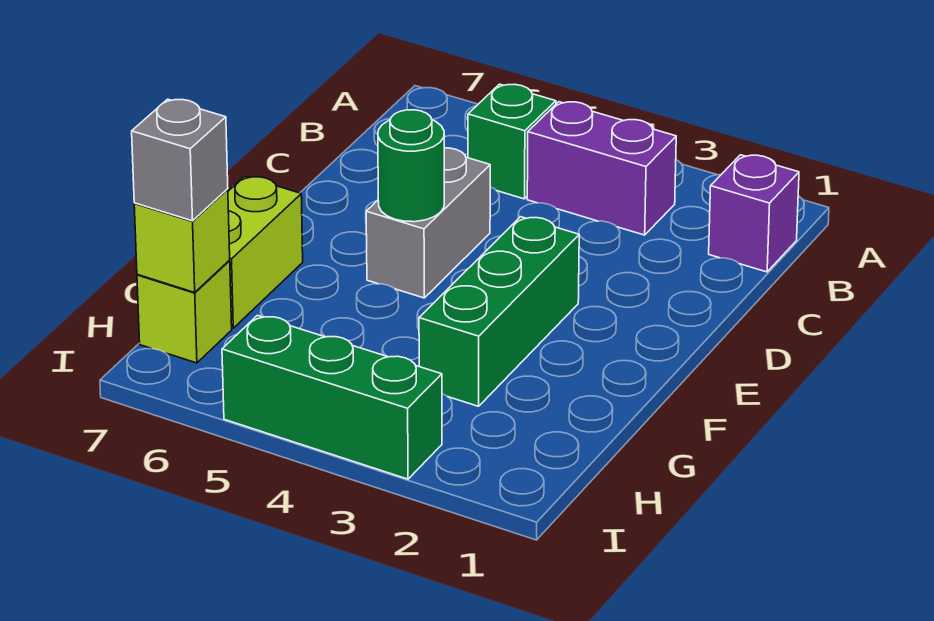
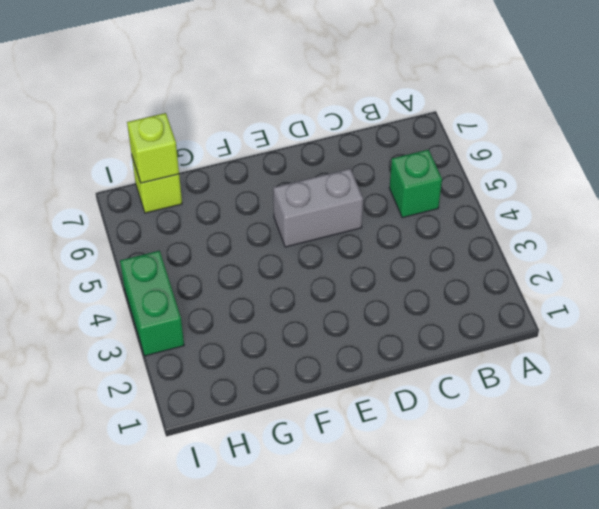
green brick I3:I4 level 1 -> green brick I3:I5 level 1
none -> purple brick B1 level 1
none -> purple brick B3:B4 level 1

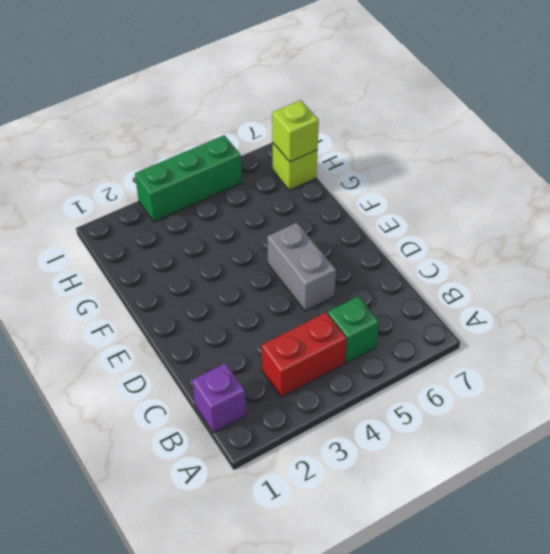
red brick B3:B4 level 1 -> purple brick B3:B4 level 1
none -> green brick E3:G3 level 1
none -> lime brick F7:G7 level 1

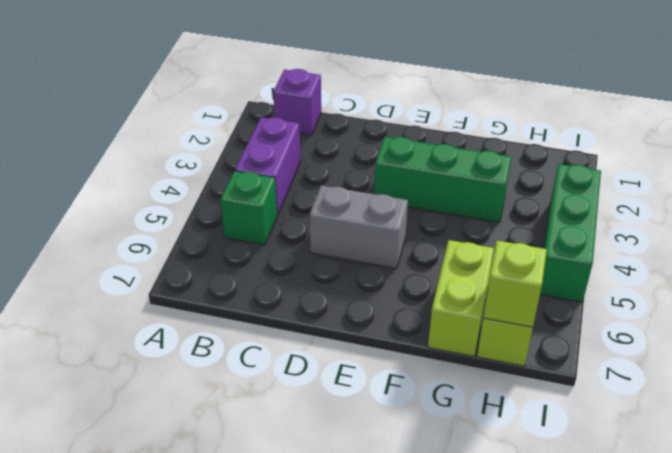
lime brick G6:G7 level 1 -> lime brick F7:G7 level 1
none -> green round brick E5 level 2
none -> grey brick H7 level 3

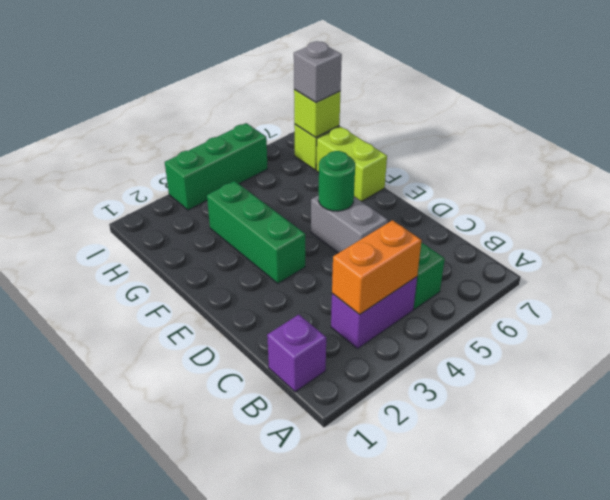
orange brick B3:B4 level 2 -> none

